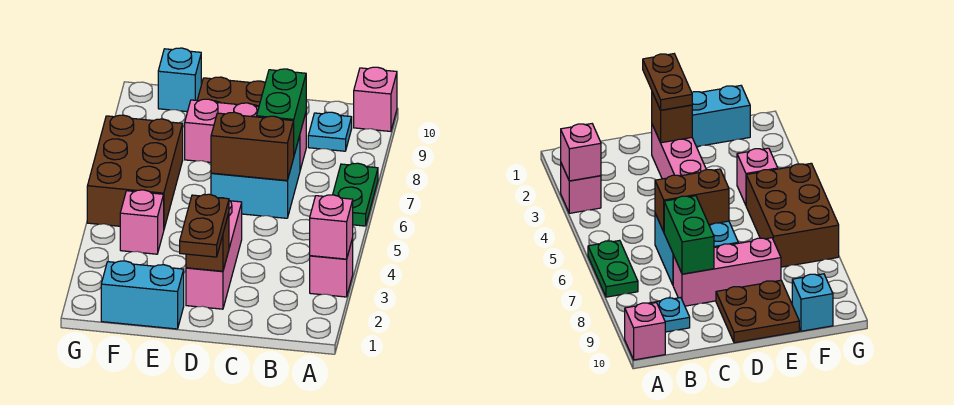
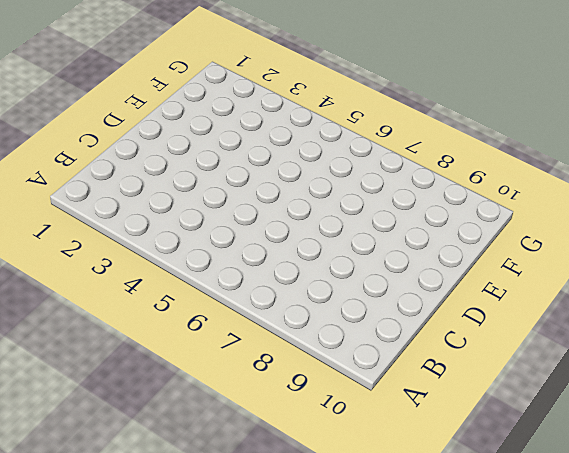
none -> pink brick A3 level 1
none -> green plate A6:A7 level 1
none -> pink brick A10 level 1

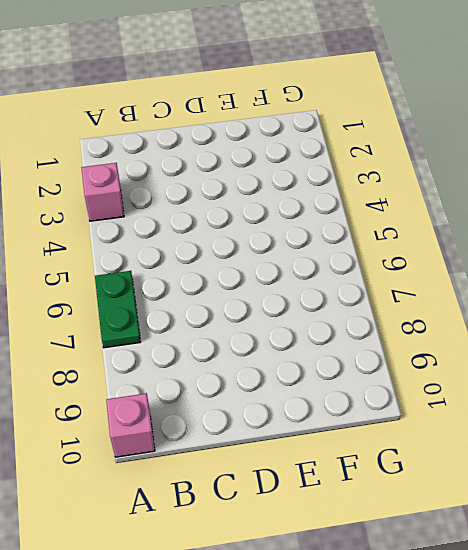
none -> cyan plate B9 level 1
none -> cyan brick C6:D7 level 1
none -> pink brick C8:E8 level 1

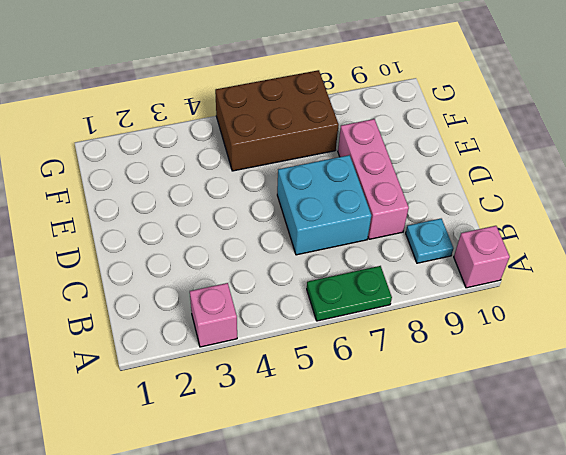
none -> pink brick D2:D4 level 1
none -> brown plate D9:E10 level 1
none -> cyan brick E1:F1 level 1

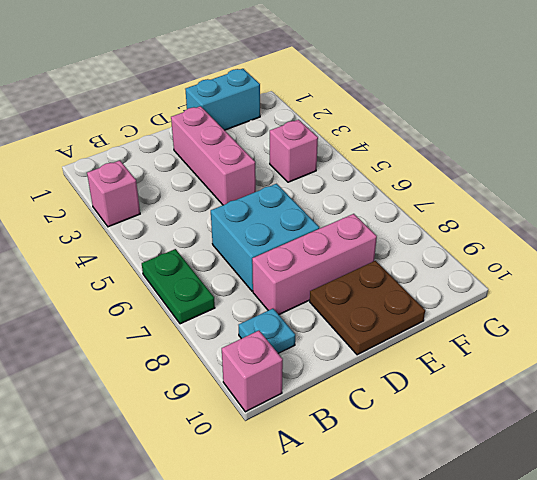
none -> brown brick F5:G7 level 1
none -> cyan brick F10 level 1
none -> pink brick A3 level 2

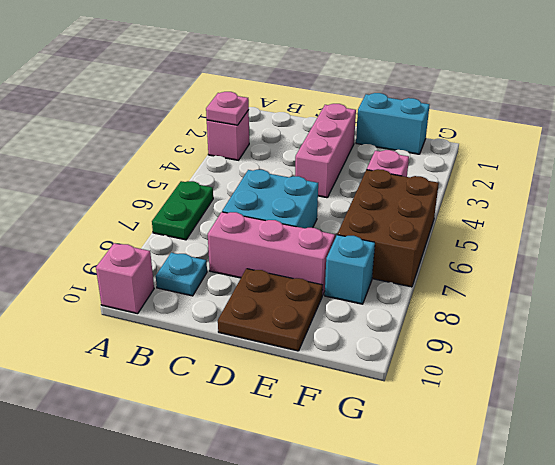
pink plate A3 level 2 -> pink brick A3 level 2
cyan brick F8 level 1 -> cyan brick F10 level 1
none -> brown brick C6:D6 level 2
none -> green brick C7:C8 level 2
none -> brown brick D2 level 2

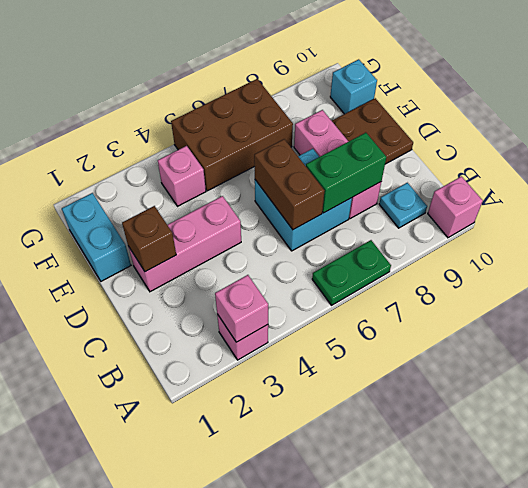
none -> brown plate D1:D2 level 3

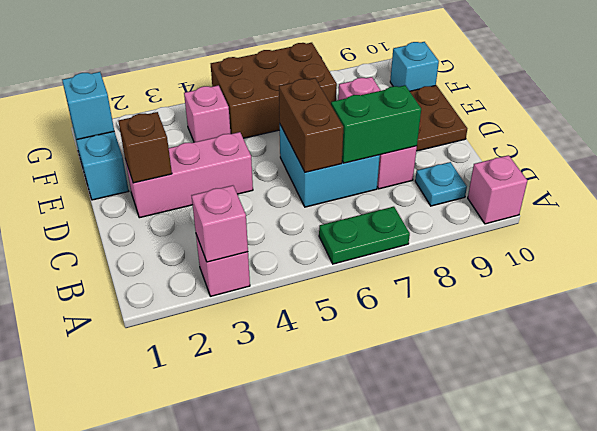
cyan brick F1 level 2 -> none
none -> brown plate D1:D2 level 3

